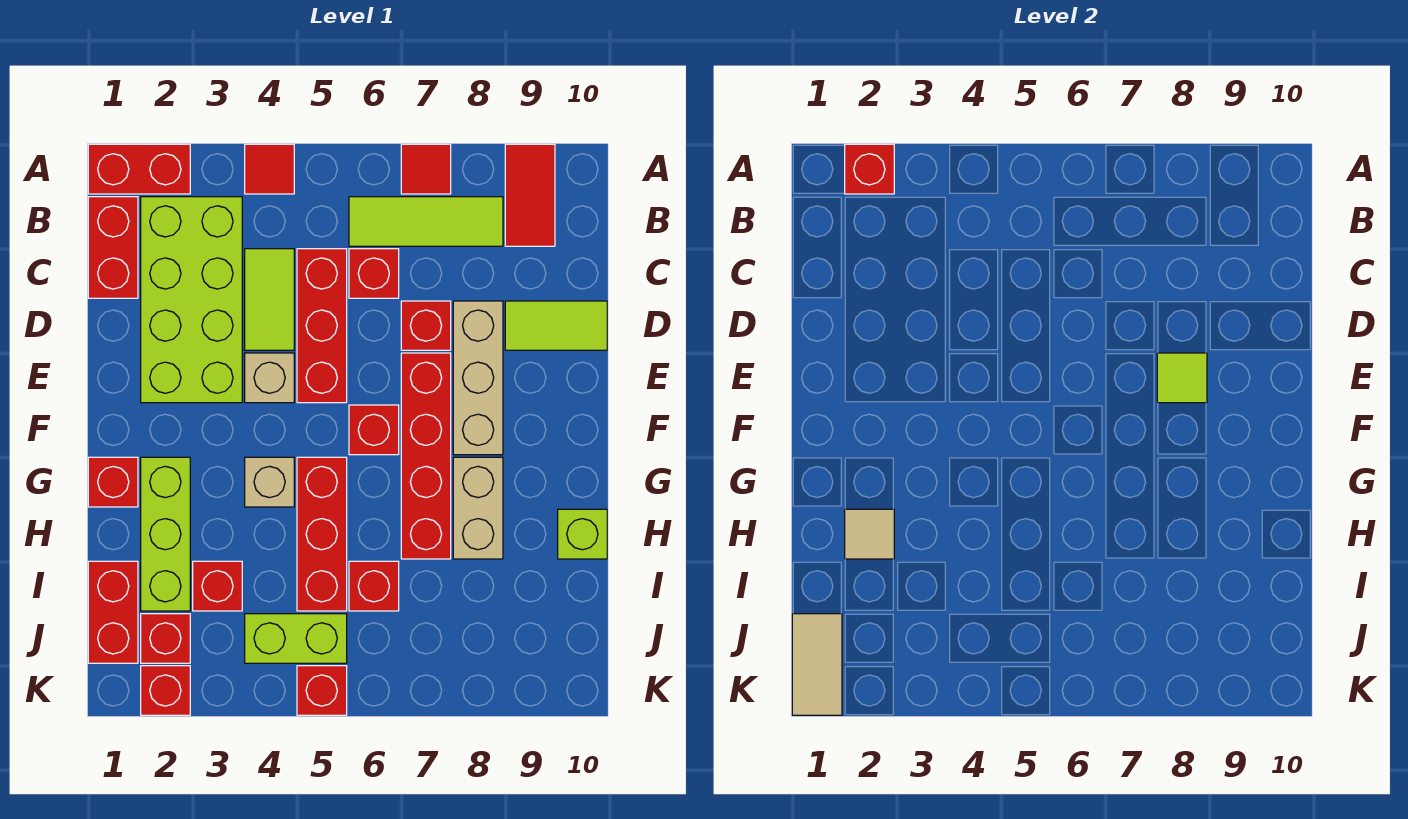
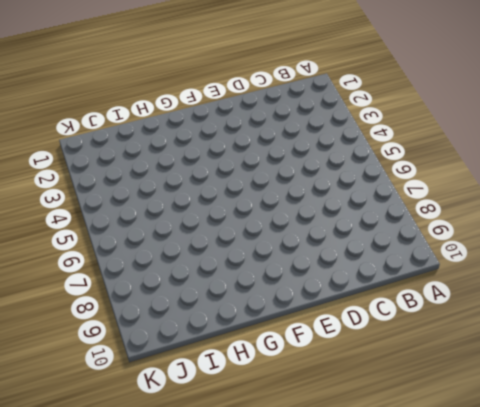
none -> red brick A1:A2 level 1
none -> red tile A4 level 1
none -> red tile A7 level 1
none -> red tile A9:B9 level 1

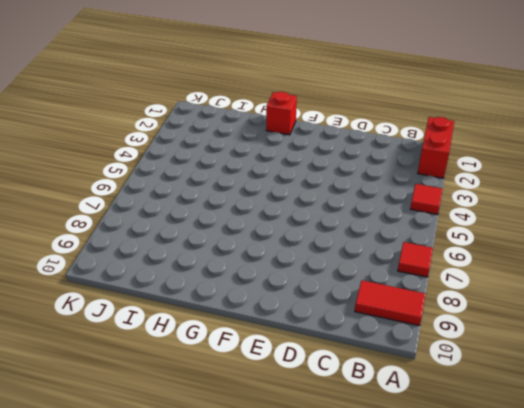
none -> red brick B1:C1 level 1
none -> lime brick B2:E3 level 1
none -> lime tile B6:B8 level 1
none -> lime tile C4:D4 level 1

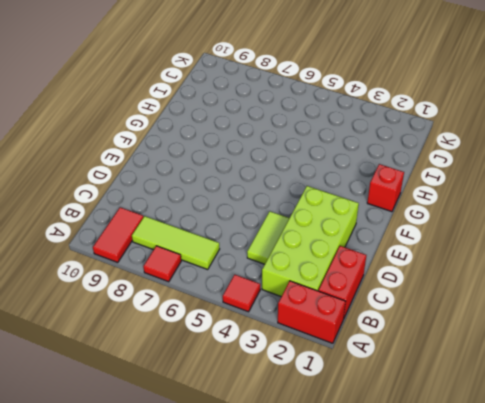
none -> red brick C5:E5 level 1
none -> red brick C6 level 1
none -> red brick D7 level 1
none -> tan brick D8:F8 level 1

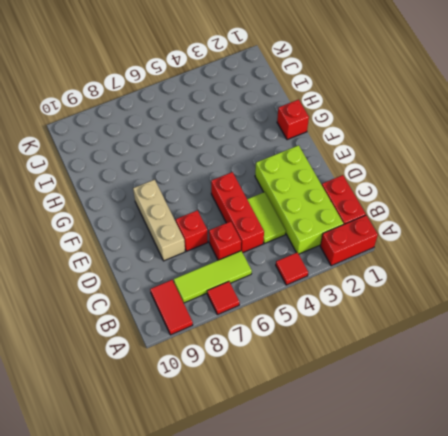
none -> lime tile D9:D10 level 1
none -> tan brick E4 level 1
none -> red brick E7:H7 level 1
none -> red brick F6 level 1

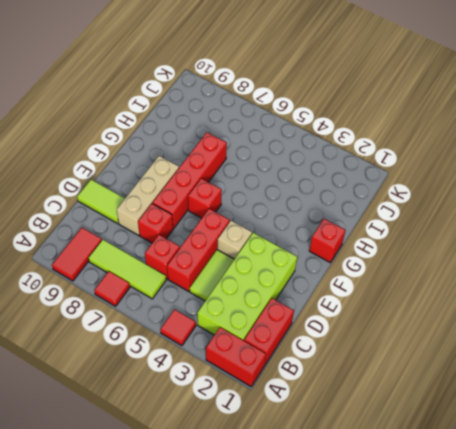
none -> lime brick G2:I2 level 1
none -> tan brick G4 level 1
none -> red brick G5:I5 level 1
none -> tan brick G8:H8 level 1

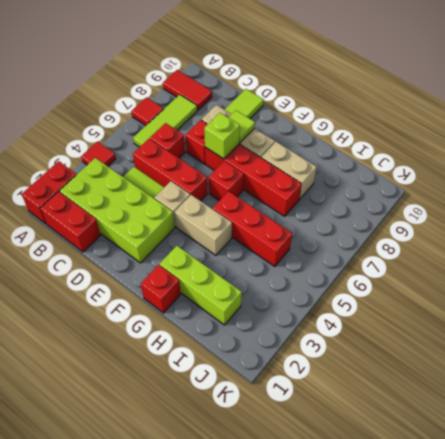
lime brick E7 level 2 -> lime brick H10 level 1
tan brick F4:G4 level 1 -> tan brick G4 level 1
none -> red brick I1:J1 level 1
none -> red brick I3 level 1
none -> red brick I6 level 1
none -> red brick J2 level 1

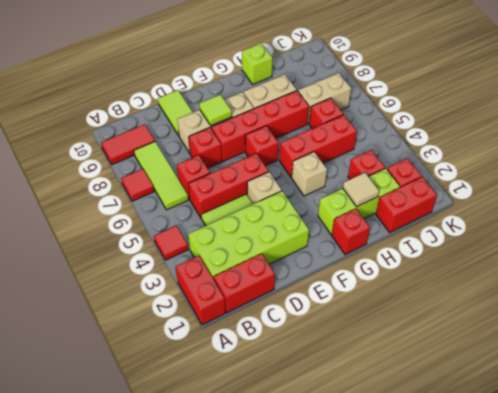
tan brick I7:J7 level 1 -> none
none -> lime brick J4:J5 level 1
none -> red brick K2 level 1
none -> red brick K5 level 1
none -> red brick A2 level 2

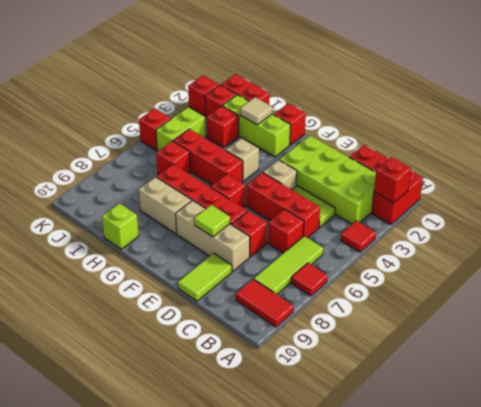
none -> tan tile J1:K1 level 2

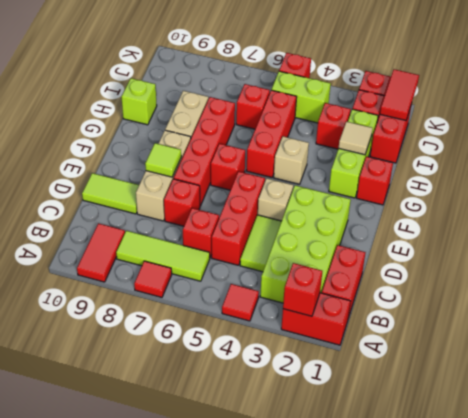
red tile J1:K1 level 2 -> tan tile J1:K1 level 2

